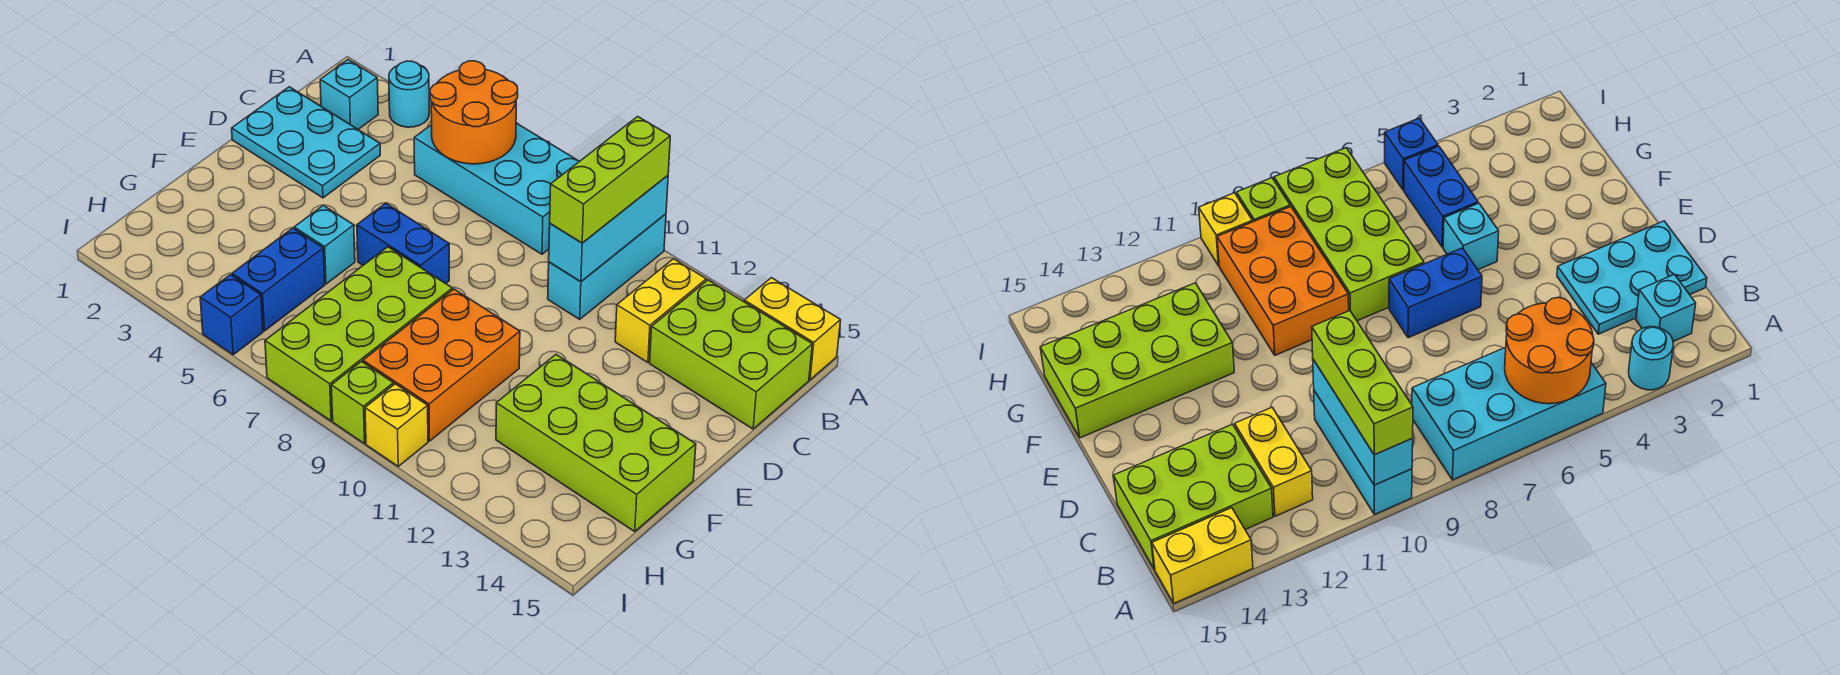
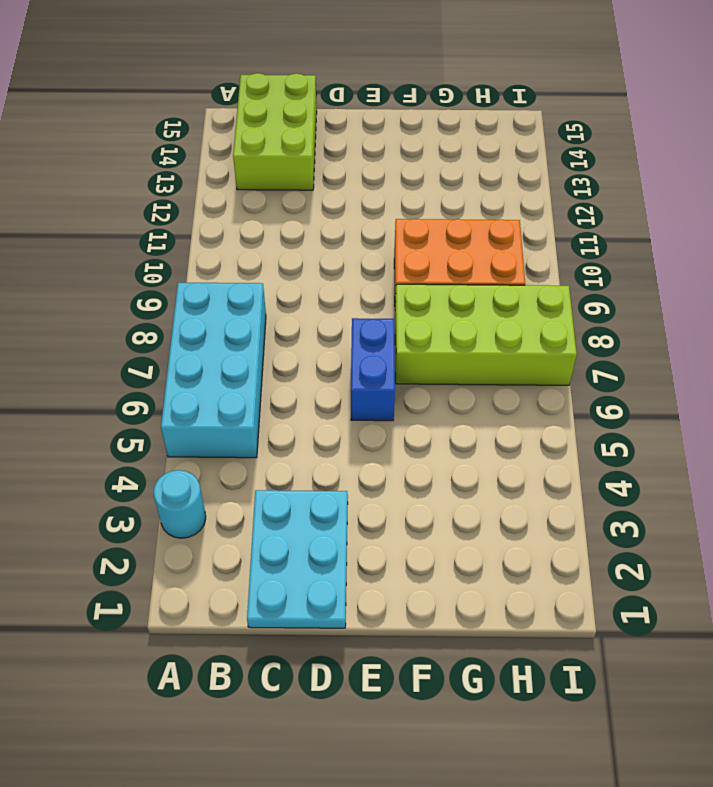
none -> cyan brick A10:C10 level 1
none -> yellow brick A14:A15 level 1
none -> cyan brick B2 level 1

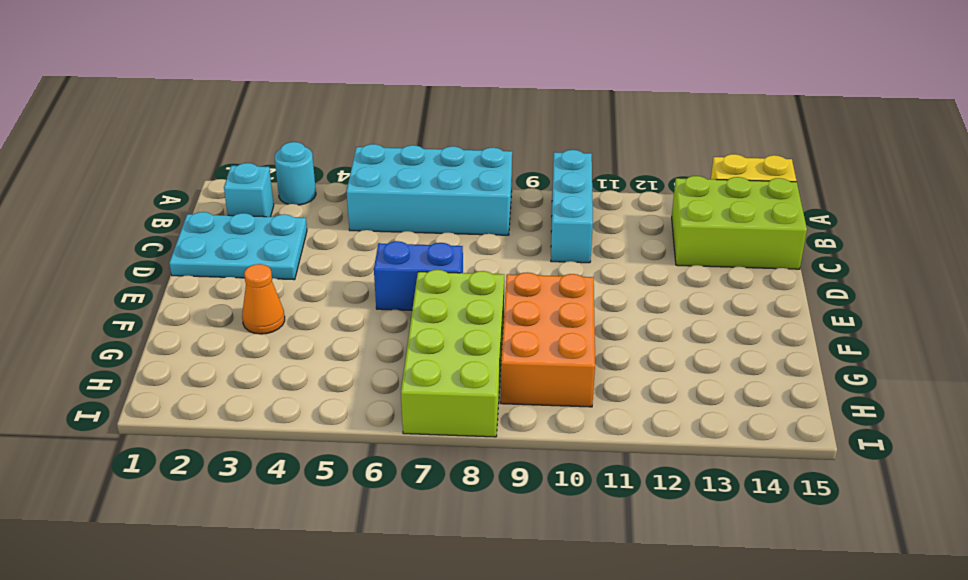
orange cone F3 level 1 -> none
none -> yellow brick B12:C12 level 1
none -> cyan brick F5 level 1
none -> lime brick F12:G15 level 1

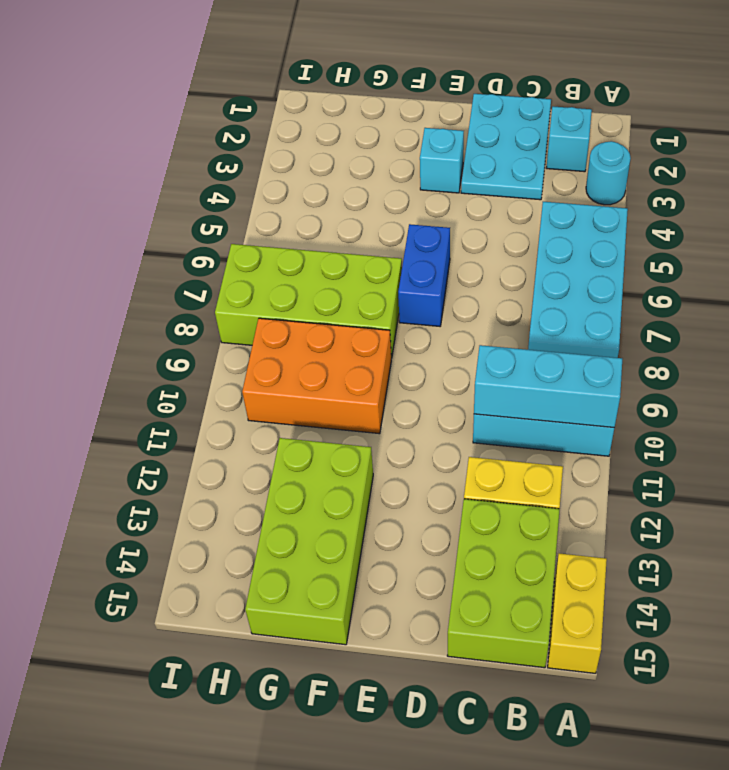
cyan brick E3 level 1 -> cyan brick F5 level 1
none -> blue brick G5:H5 level 1
none -> blue brick I5 level 1
none -> lime brick I9 level 1

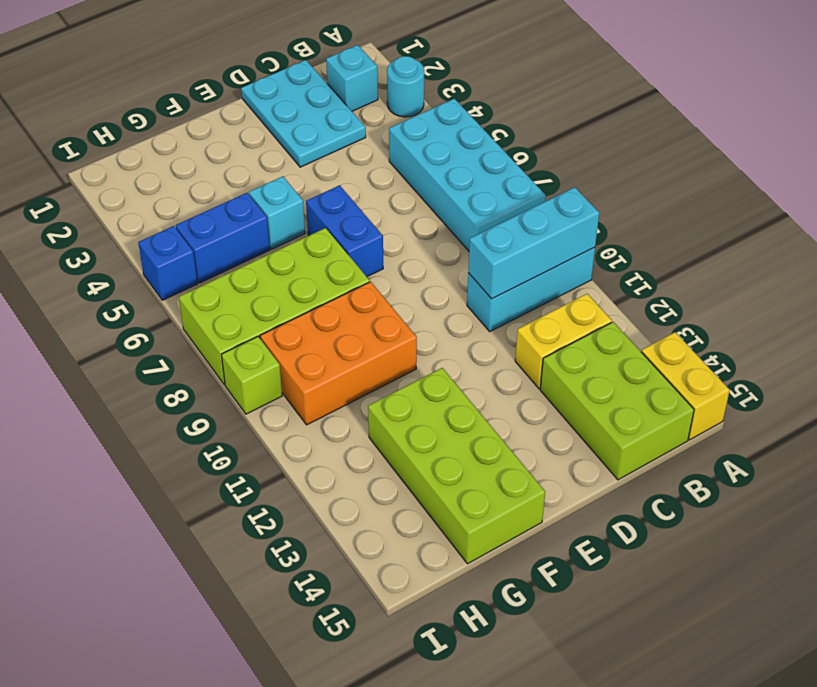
none -> yellow brick I10 level 1
none -> orange round brick A5:B6 level 2
none -> lime brick A10:C10 level 3

